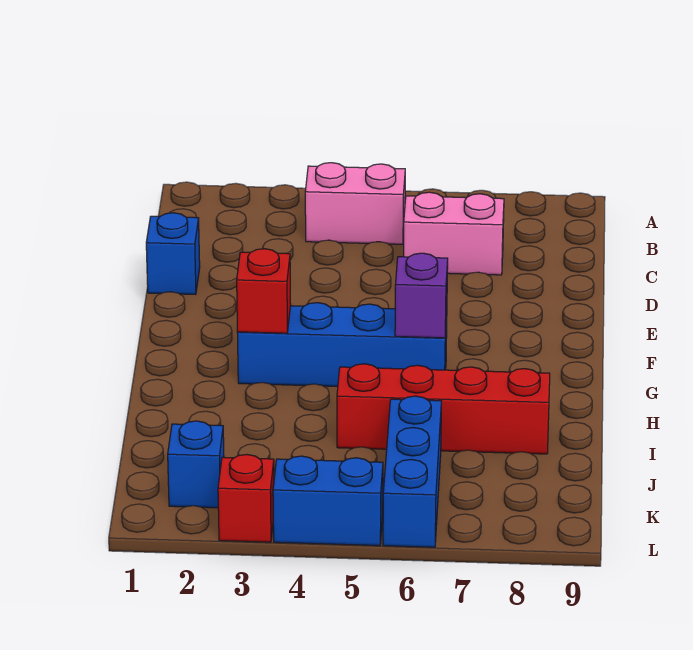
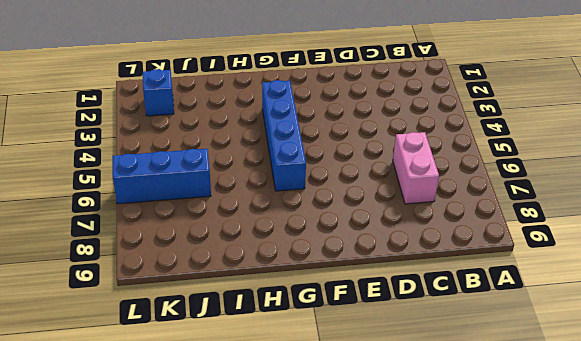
none -> pink brick B4:B5 level 1
none -> blue brick D1 level 1

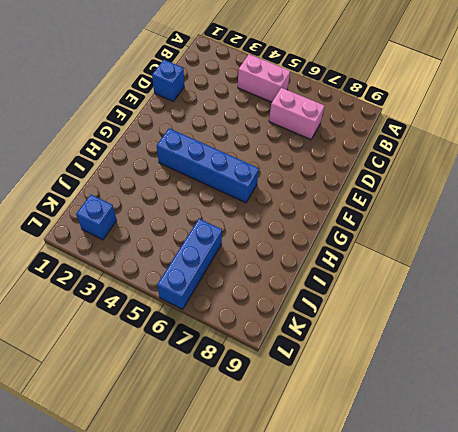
none -> red brick I5:I8 level 1
none -> red brick L3 level 1

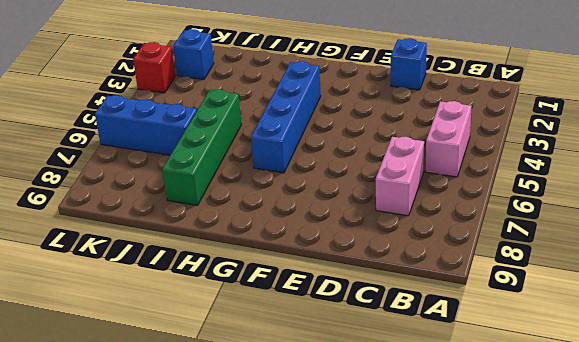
green brick I5:I8 level 1 -> red brick I5:I8 level 1
none -> blue brick L4:L5 level 1
none -> red brick G3 level 2

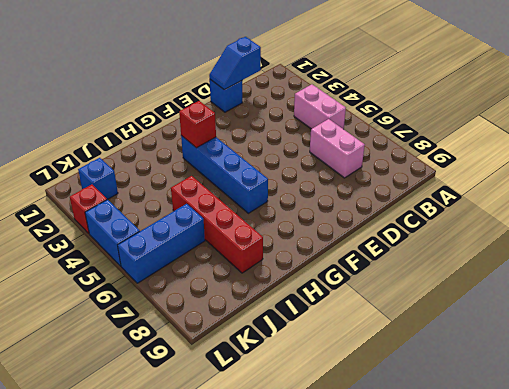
blue slope C1:D1 level 2 top C -> none
none -> purple brick G6 level 2

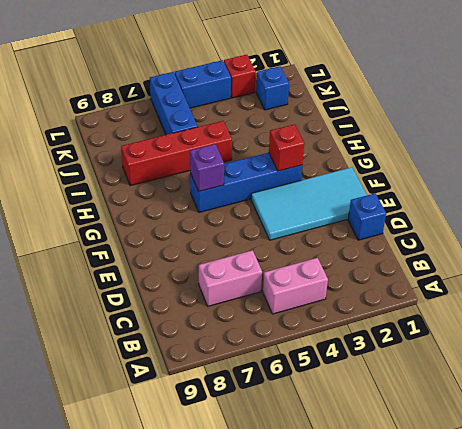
cyan tile E1:F4 level 1 -> none

